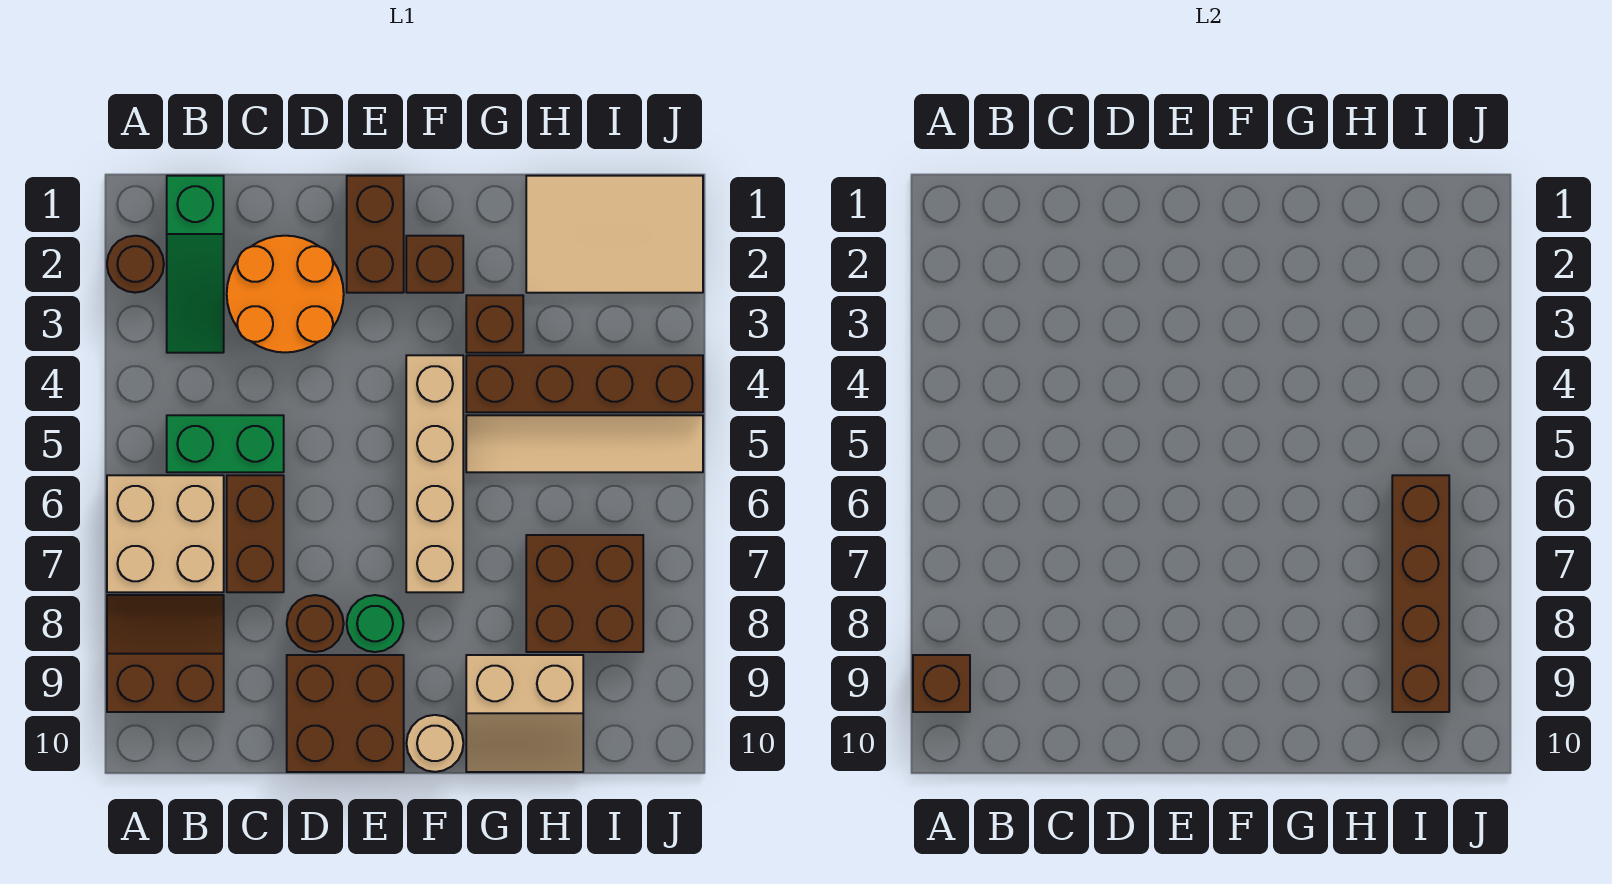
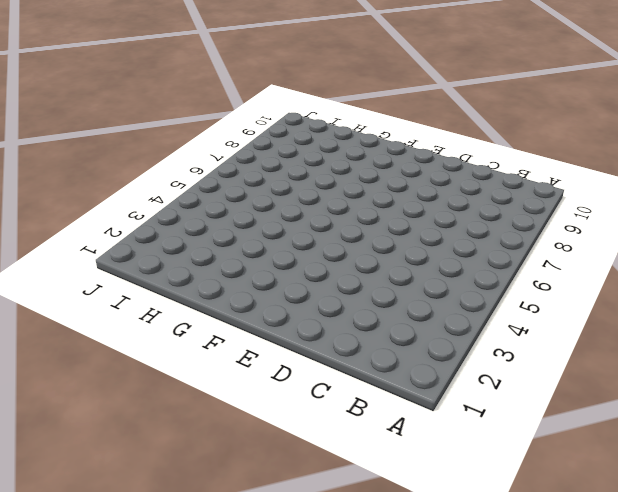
none -> brown round brick A2 level 1
none -> tan brick A6:B7 level 1
none -> brown slope A8:B9 level 1 top 9

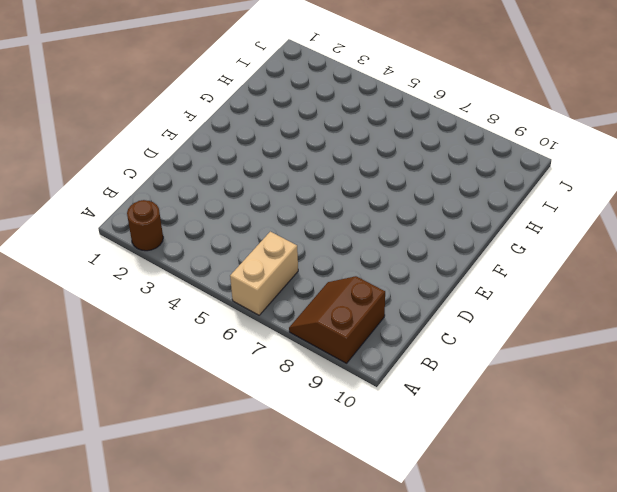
tan brick A6:B6 level 1 -> tan brick A6:B7 level 1
none -> green slope B1:B3 level 1 top 1
none -> green brick B5:C5 level 1
none -> orange round brick C2:D3 level 1

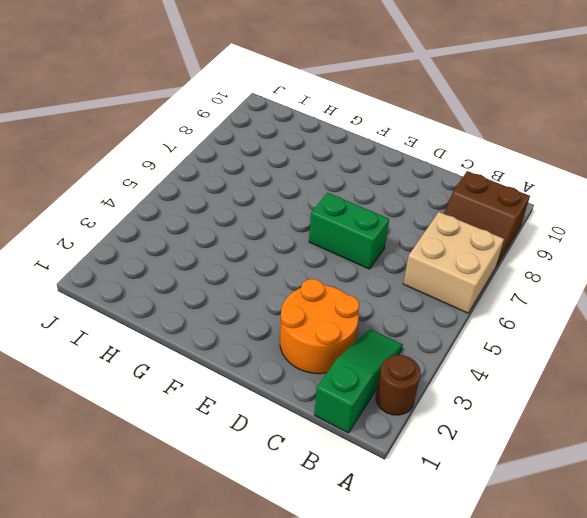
green brick D6:E6 level 1 -> green brick B5:C5 level 1
none -> brown brick C6:C7 level 1
none -> brown round brick D8 level 1
none -> brown brick D9:E10 level 1

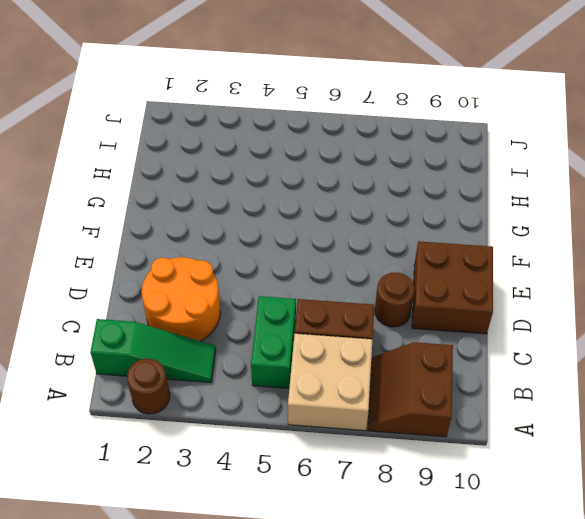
none -> brown brick E1:E2 level 1
none -> green round brick E8 level 1
none -> brown brick F2 level 1

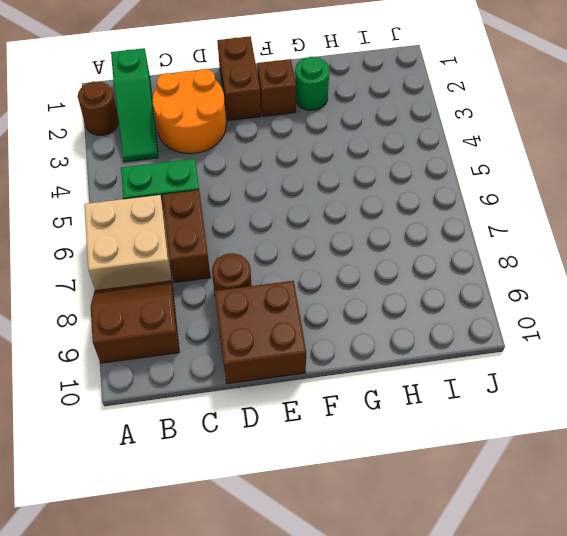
green round brick G2 level 1 -> green round brick E8 level 1
none -> tan brick F4:F7 level 1
none -> tan round brick F10 level 1
none -> brown brick G3 level 1

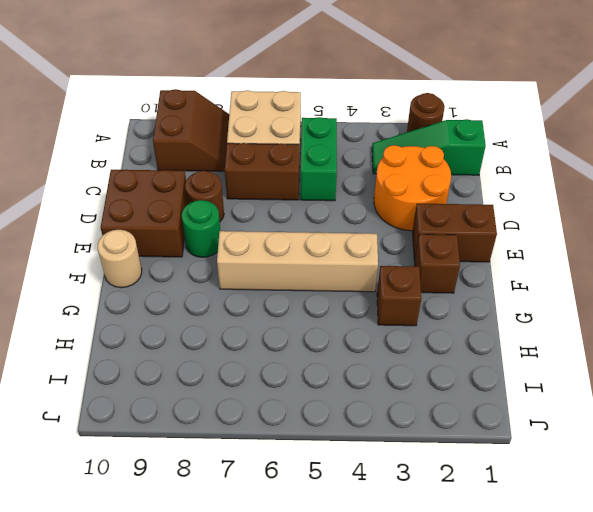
none -> brown brick G4:J4 level 1
none -> tan tile G5:J5 level 1
none -> tan slope G9:H10 level 1 top 9

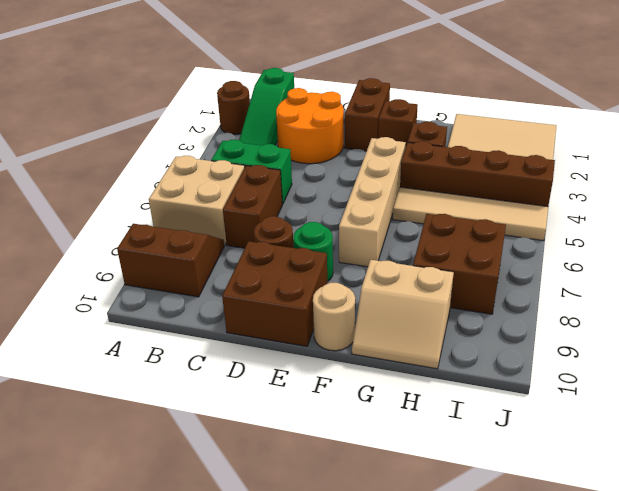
none -> brown brick A9 level 2
none -> brown brick I6:I9 level 2

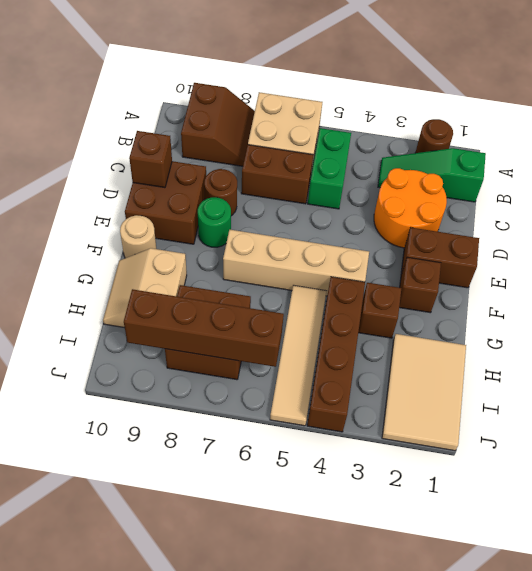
brown brick D10 level 2 -> brown brick A9 level 2

